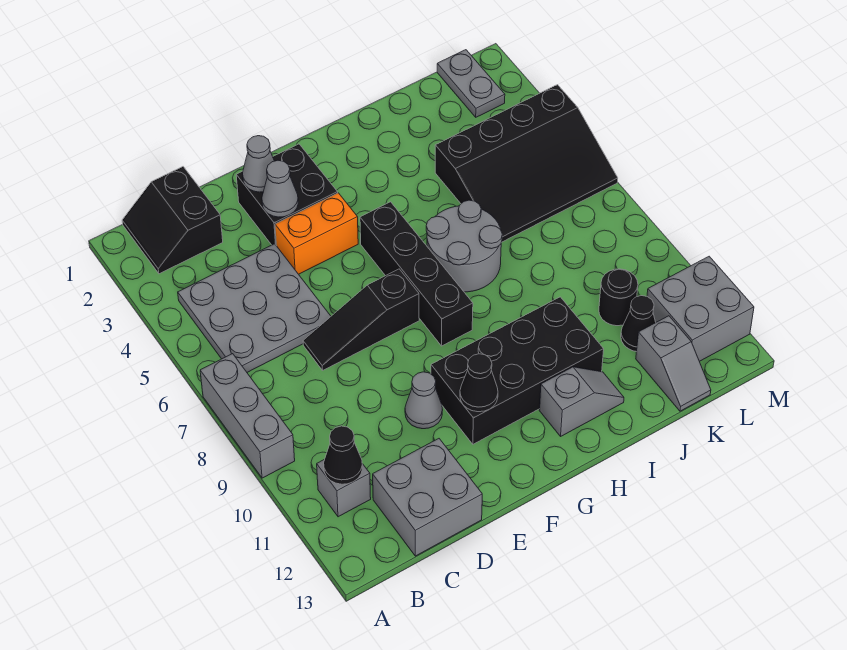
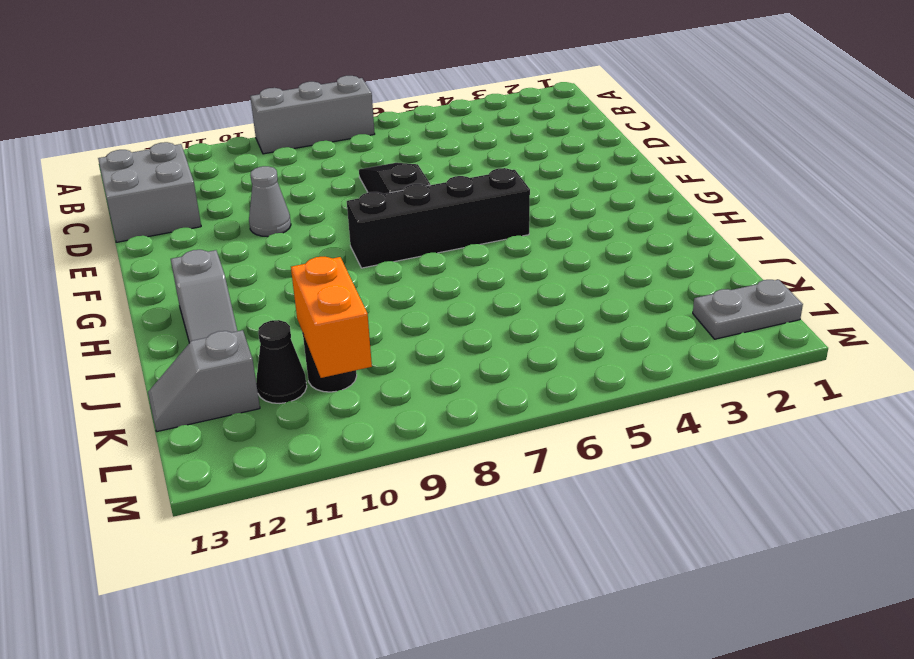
orange brick K10:L10 level 2 -> orange brick E4:F4 level 1
none -> black slope B1:C2 level 1 top C
none -> grey plate B4:D6 level 1
none -> grey brick B11 level 1

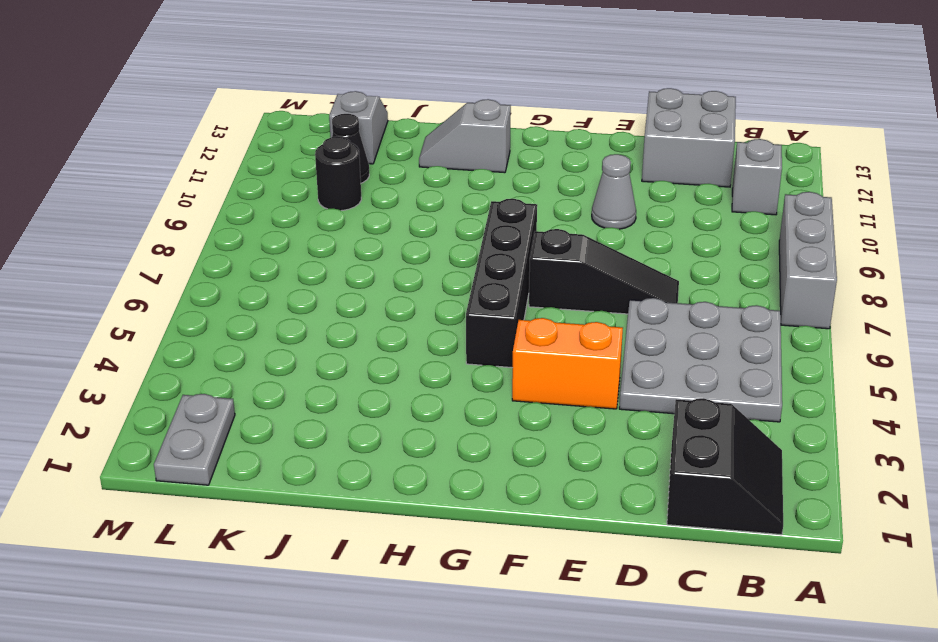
none -> black brick E2:F3 level 1
none -> black brick F10:I11 level 1
none -> grey round brick H6:I7 level 1

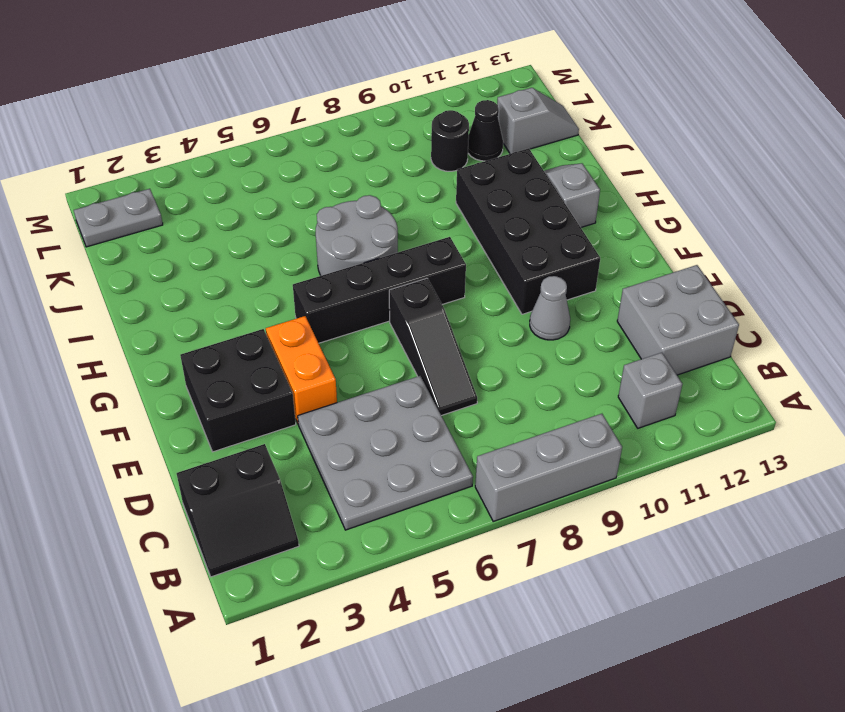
none -> black slope J4:M6 level 1 top 4
none -> grey brick L11:M12 level 1
none -> black cone B11 level 2

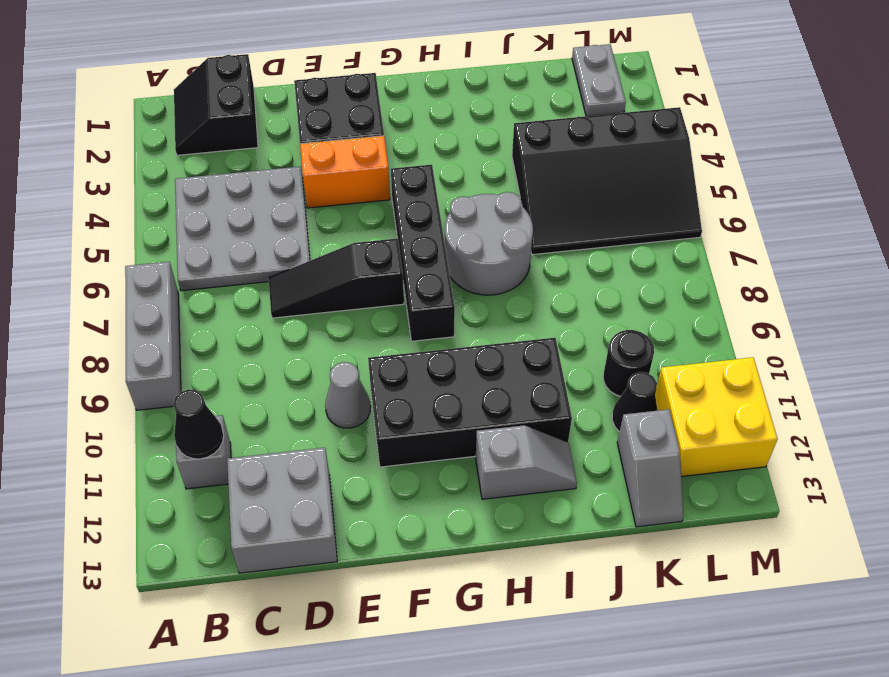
yellow brick L11:M12 level 1 -> grey brick L11:M12 level 1
none -> grey cone E2 level 2
none -> grey cone E3 level 2
none -> black cone F11 level 2

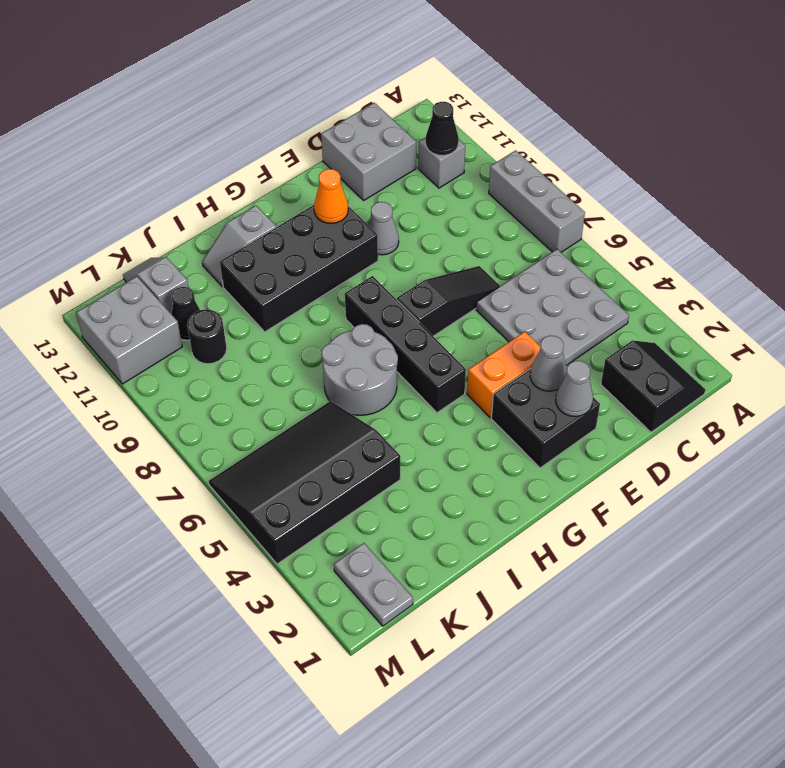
orange cone F11 level 2 -> black cone F11 level 2

